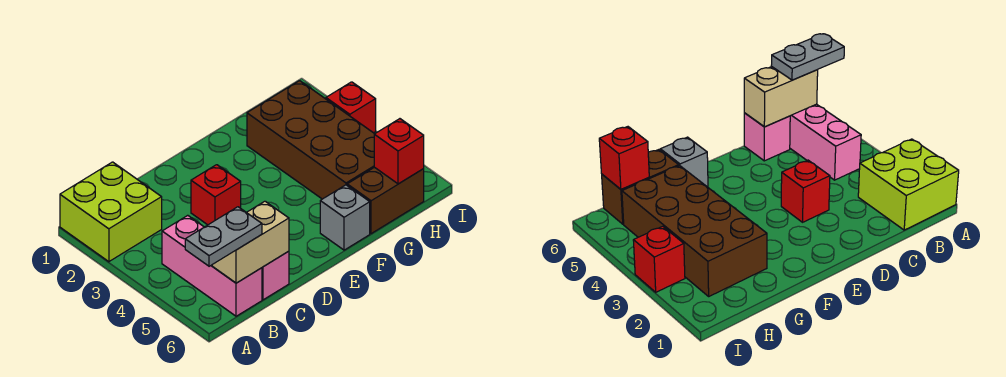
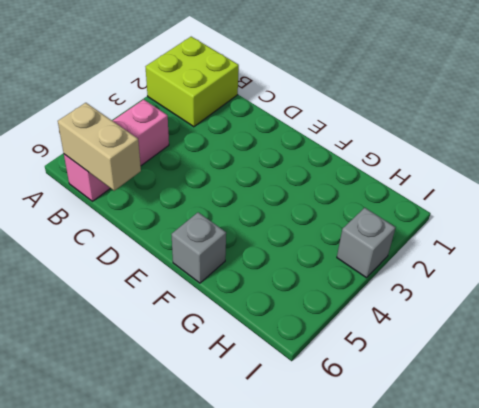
grey brick I3 level 1 -> red brick I3 level 1
none -> pink brick C6 level 1
none -> red brick D3 level 1

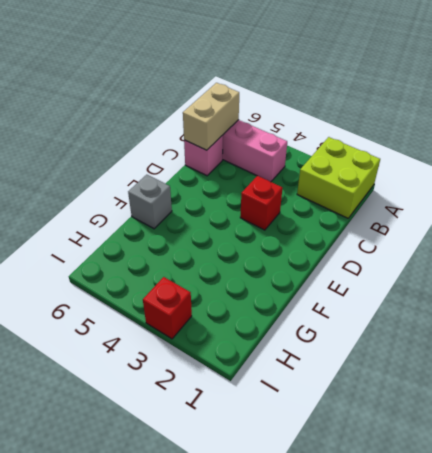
none -> brown brick G2:H5 level 1
none -> brown brick G6:H6 level 1

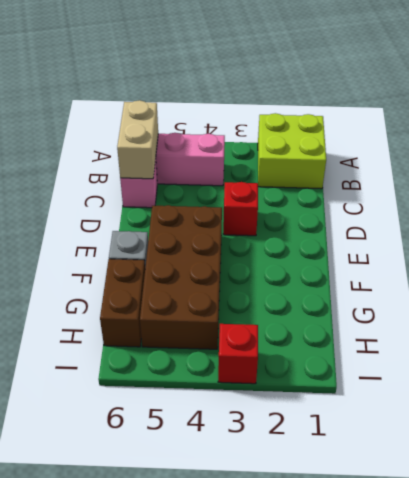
brown brick E4:H5 level 1 -> brown brick G2:H5 level 1
none -> red brick H6 level 2
none -> grey plate A6:B6 level 3

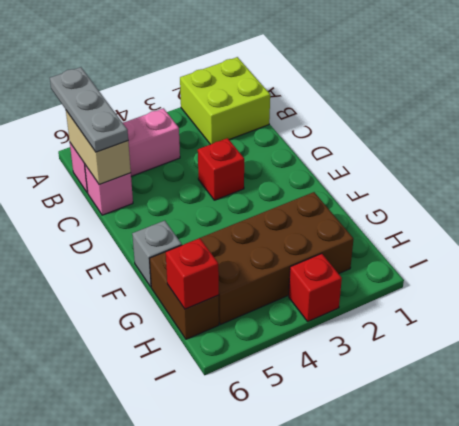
grey plate A6:C6 level 3 -> grey plate A6:B6 level 3

